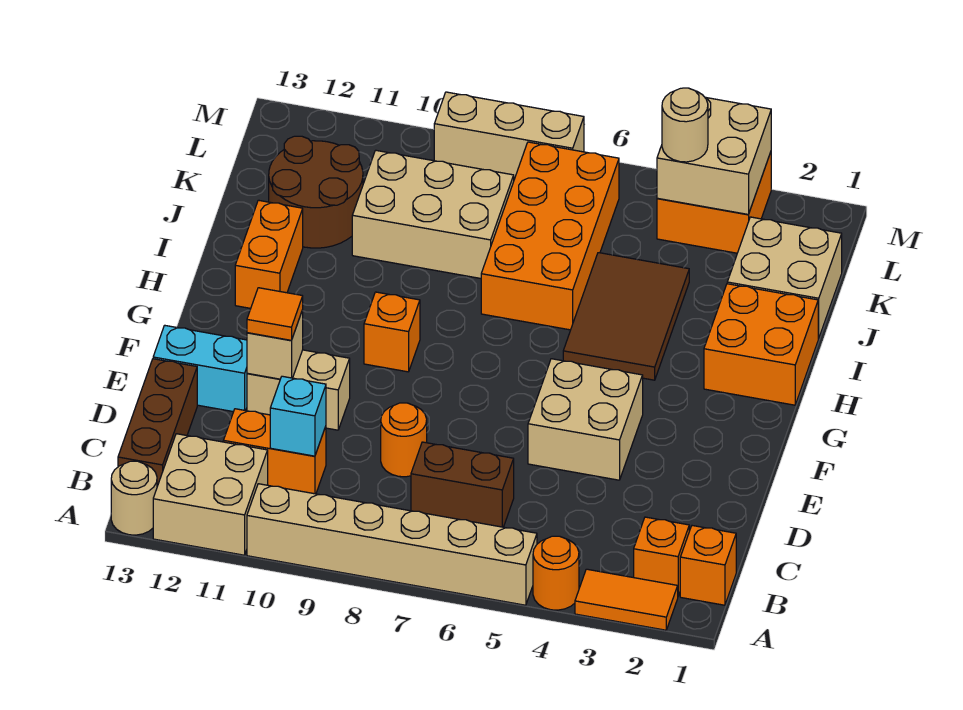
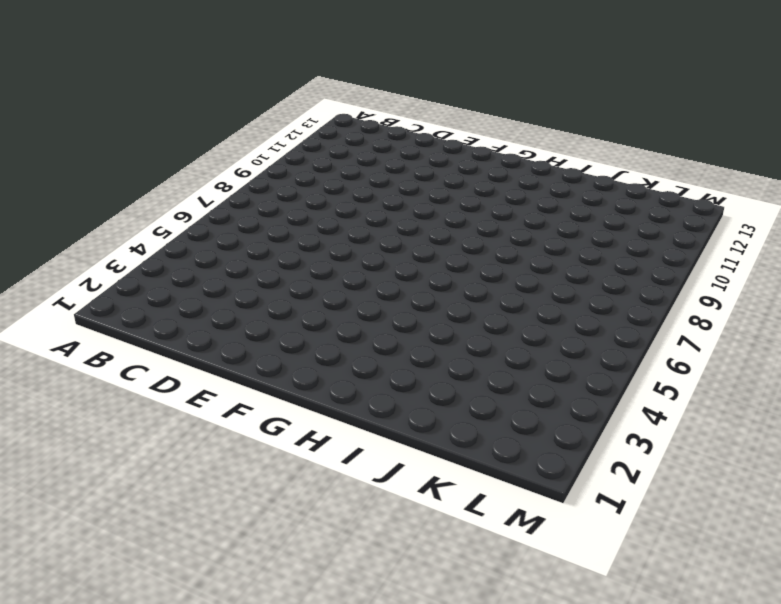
none -> orange tile A2:A3 level 1
none -> orange round brick A4 level 1
none -> tan brick A5:A10 level 1

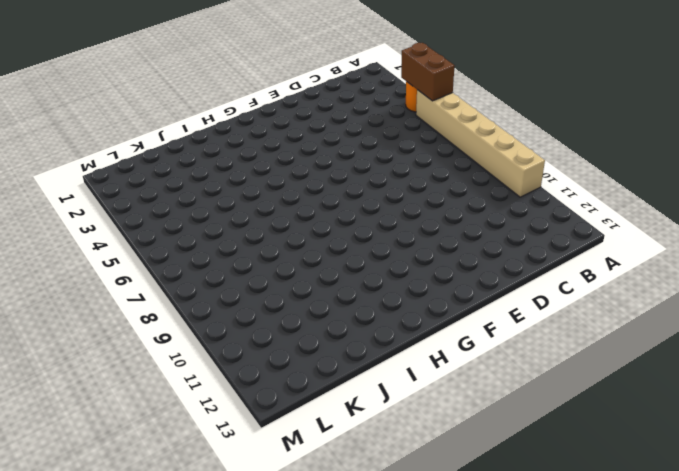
brown brick A4:A5 level 2 -> brown brick C6:C7 level 1
none -> orange tile A2:A3 level 1
none -> tan brick A11:B12 level 1
none -> tan round brick A13 level 1

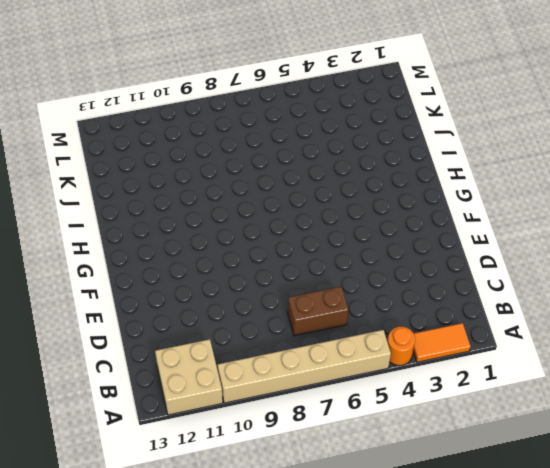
none -> tan round brick A13 level 1
none -> orange brick B1 level 1
none -> orange brick B2 level 1

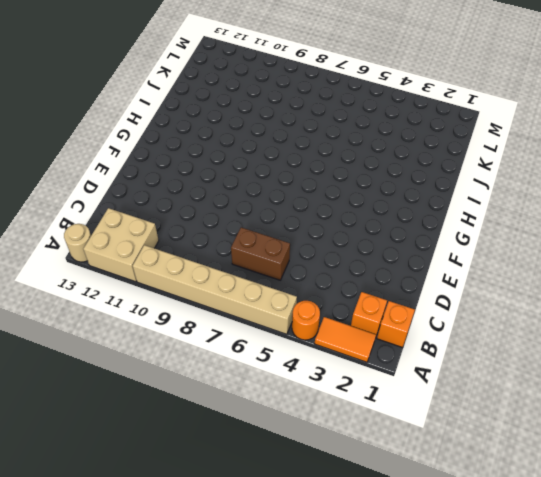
none -> brown brick B13:D13 level 1
none -> orange brick C10:C11 level 1
none -> orange round brick D8 level 1

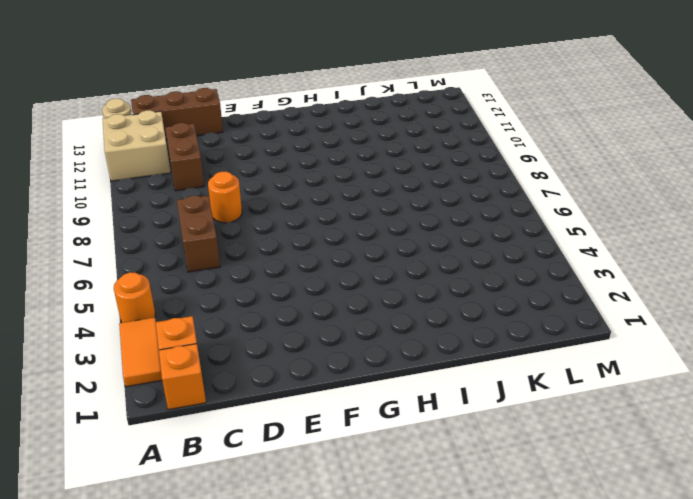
brown brick C10:C11 level 1 -> orange brick C10:C11 level 1
none -> tan brick A5:A10 level 1
none -> tan brick E4:F5 level 1
none -> tan brick E10:E11 level 1

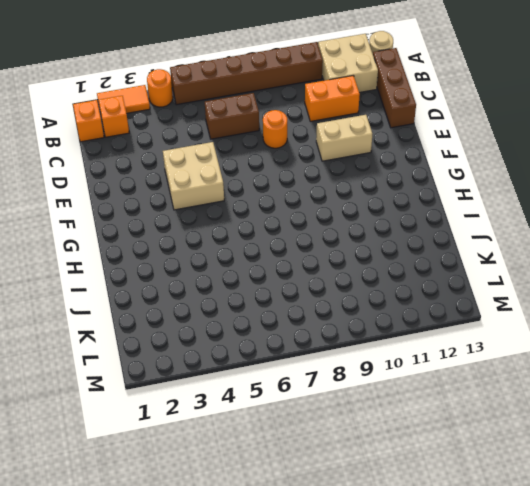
brown brick A5:A10 level 1 -> tan brick A5:A10 level 1
none -> cyan brick E12:E13 level 1
none -> orange brick G9 level 1
none -> orange brick H1:I2 level 1

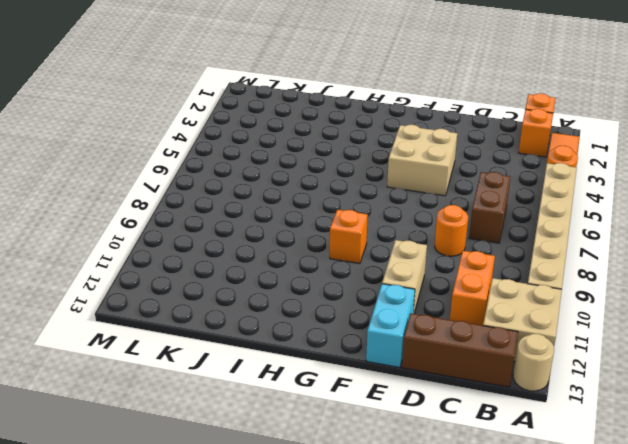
none -> orange brick H1:I2 level 1
none -> brown tile H4:J5 level 1
none -> orange brick H12:I12 level 1

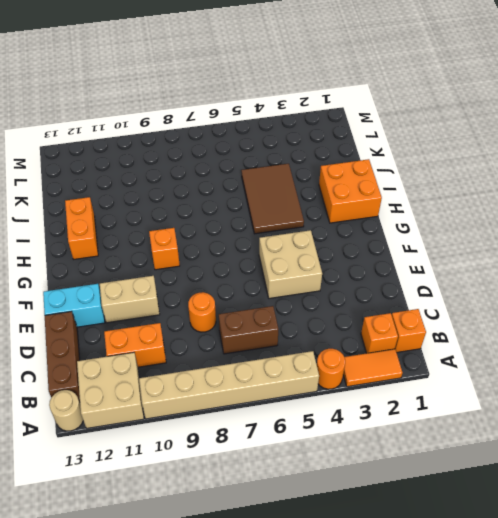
none -> orange brick I6:L7 level 1
none -> tan brick J1:K2 level 1
none -> tan brick J8:K10 level 1

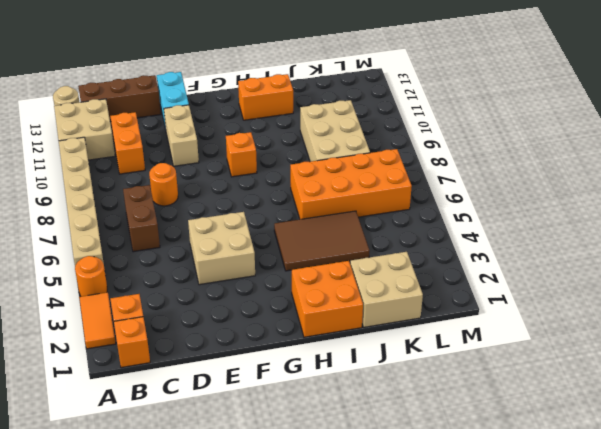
none -> brown round brick J11:K12 level 1
none -> orange brick L3:M4 level 1
none -> tan brick M7:M9 level 1

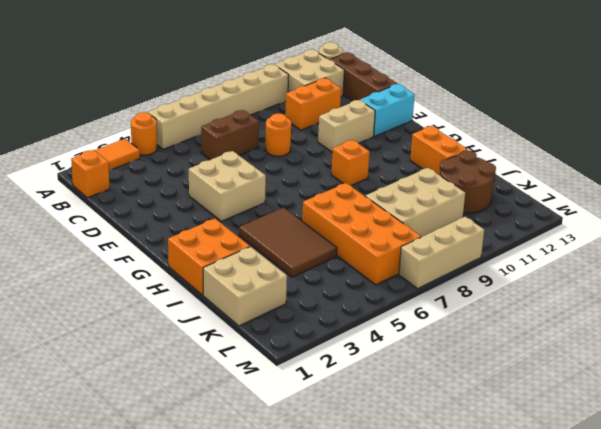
none -> orange brick B2 level 1
none -> orange brick L3:M4 level 1
none -> cyan brick C10 level 2

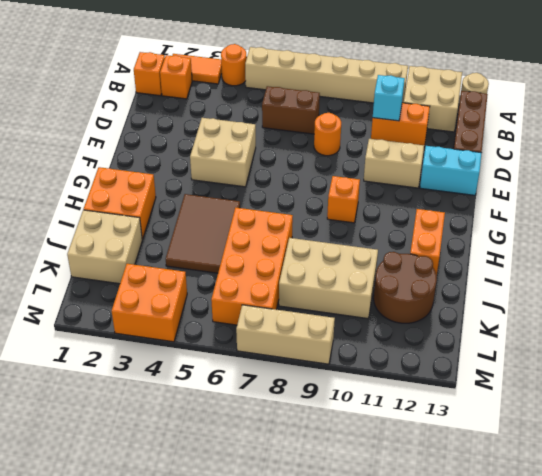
none -> tan brick E11 level 2
none -> tan brick L3:M4 level 2
none -> orange tile E11 level 3

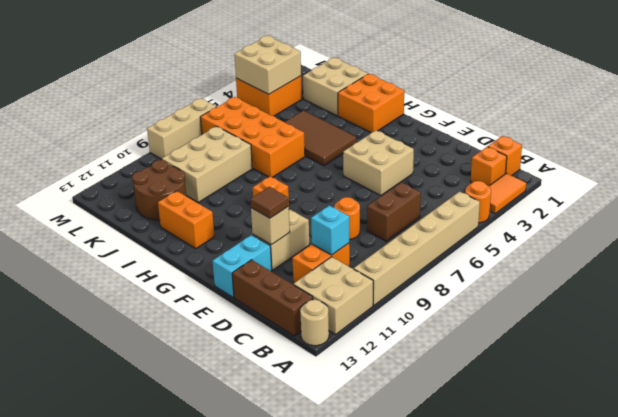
brown tile E11 level 3 -> orange tile E11 level 3
none -> tan round brick L4 level 3

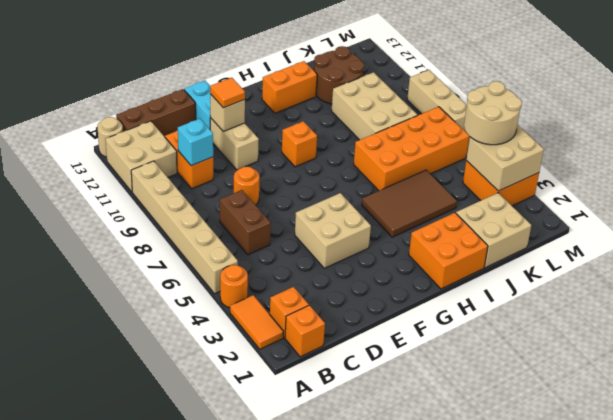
tan round brick L4:M5 level 3 -> tan round brick L4 level 3

